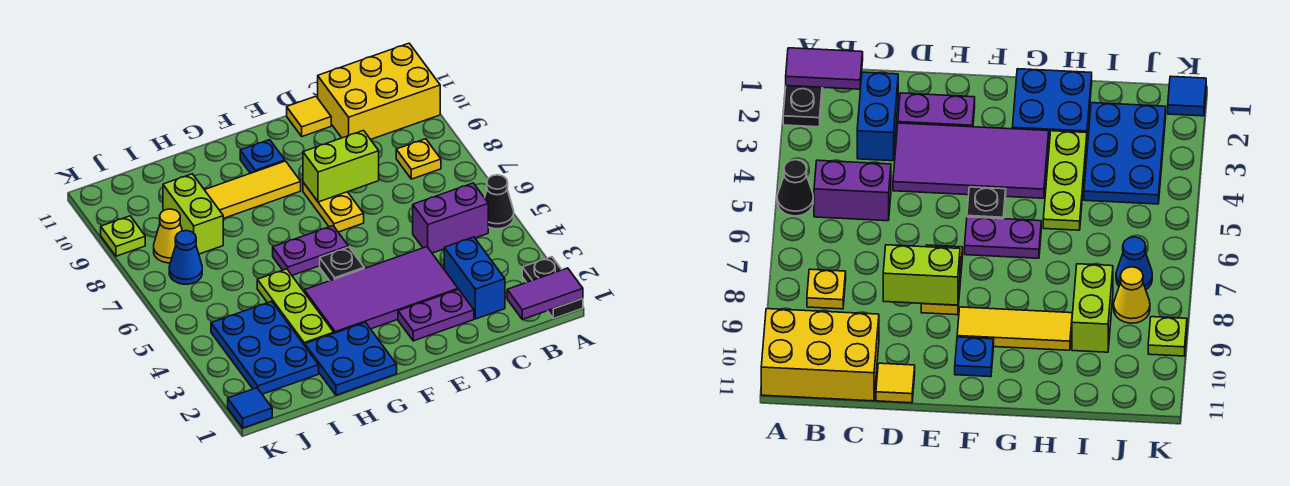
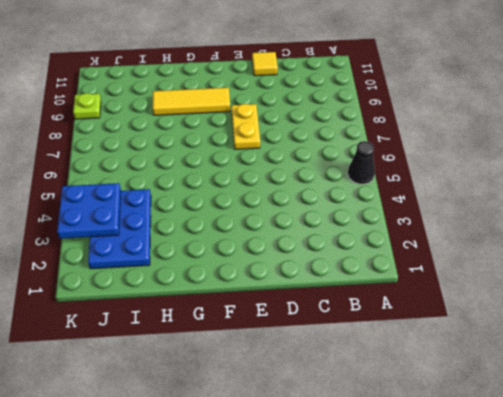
blue plate J3:K4 level 2 -> blue plate G1:H2 level 1
none -> black plate A1:A2 level 1
none -> yellow brick A10:C11 level 1
none -> purple brick B5:C5 level 1

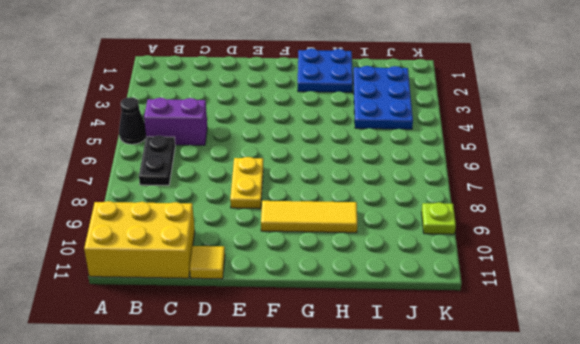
black plate B6:B7 level 1 -> black plate A1:A2 level 1
none -> yellow plate B8 level 1
none -> blue brick C2:C3 level 1
none -> purple plate D2:E2 level 1

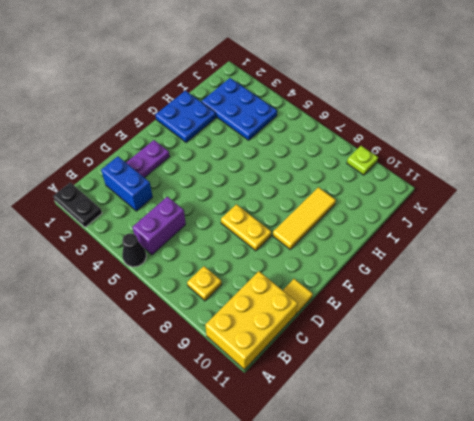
none -> purple tile D3:G4 level 1
none -> black plate F5 level 1
none -> purple plate F6:G6 level 1

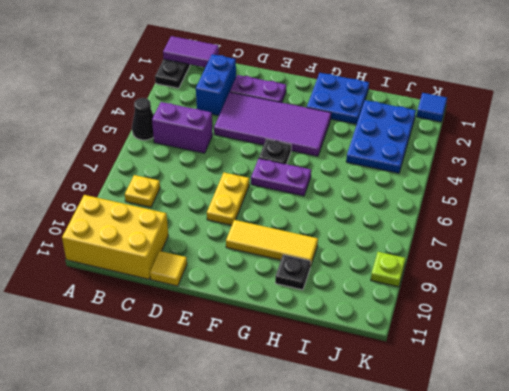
black plate H10 level 1 -> none
none -> blue plate F10 level 1
none -> lime plate H3:H5 level 1
none -> lime brick I8:I9 level 1

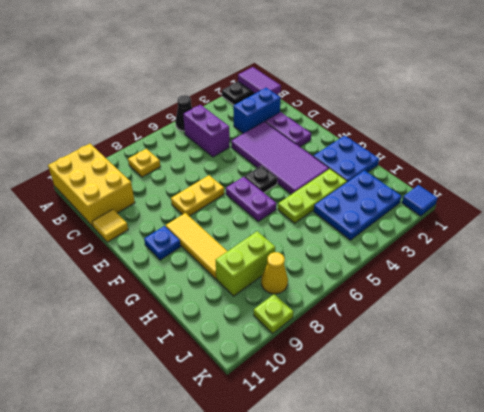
none -> blue cone J7 level 1
none -> lime brick D8:E8 level 2

